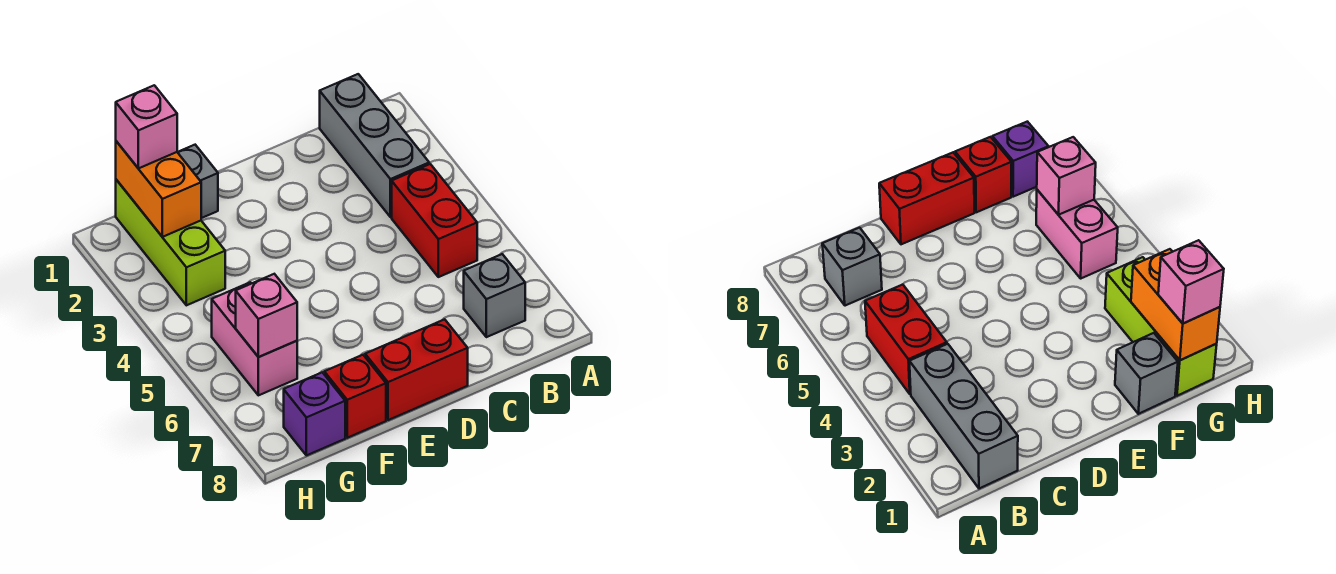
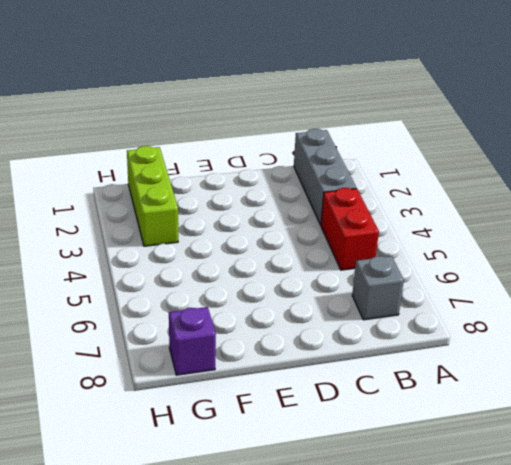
none -> red brick D8:E8 level 1
none -> grey brick F1 level 1
none -> red brick F8 level 1

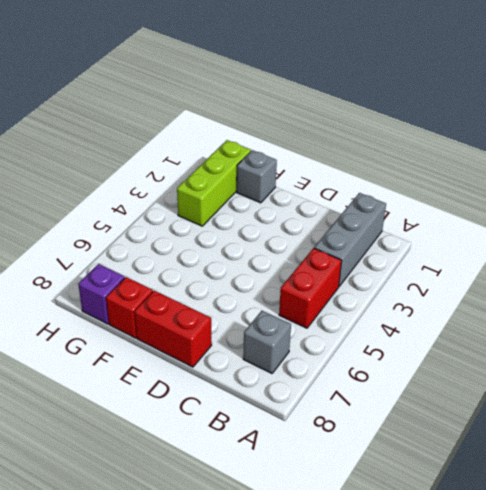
none -> pink brick G5:G6 level 1
none -> orange brick G1:G2 level 2
none -> pink brick G6 level 2

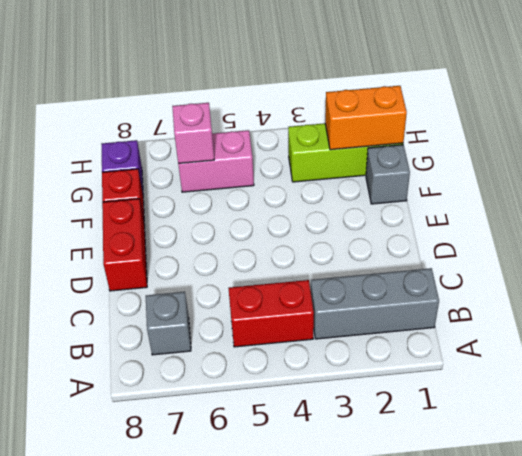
none -> pink brick G1 level 3

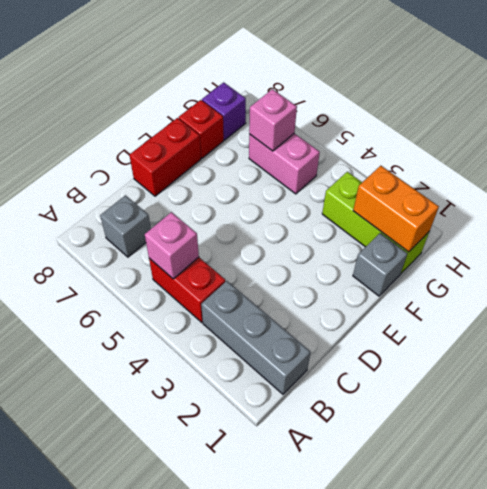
pink brick B5 level 2 -> pink brick G1 level 3

